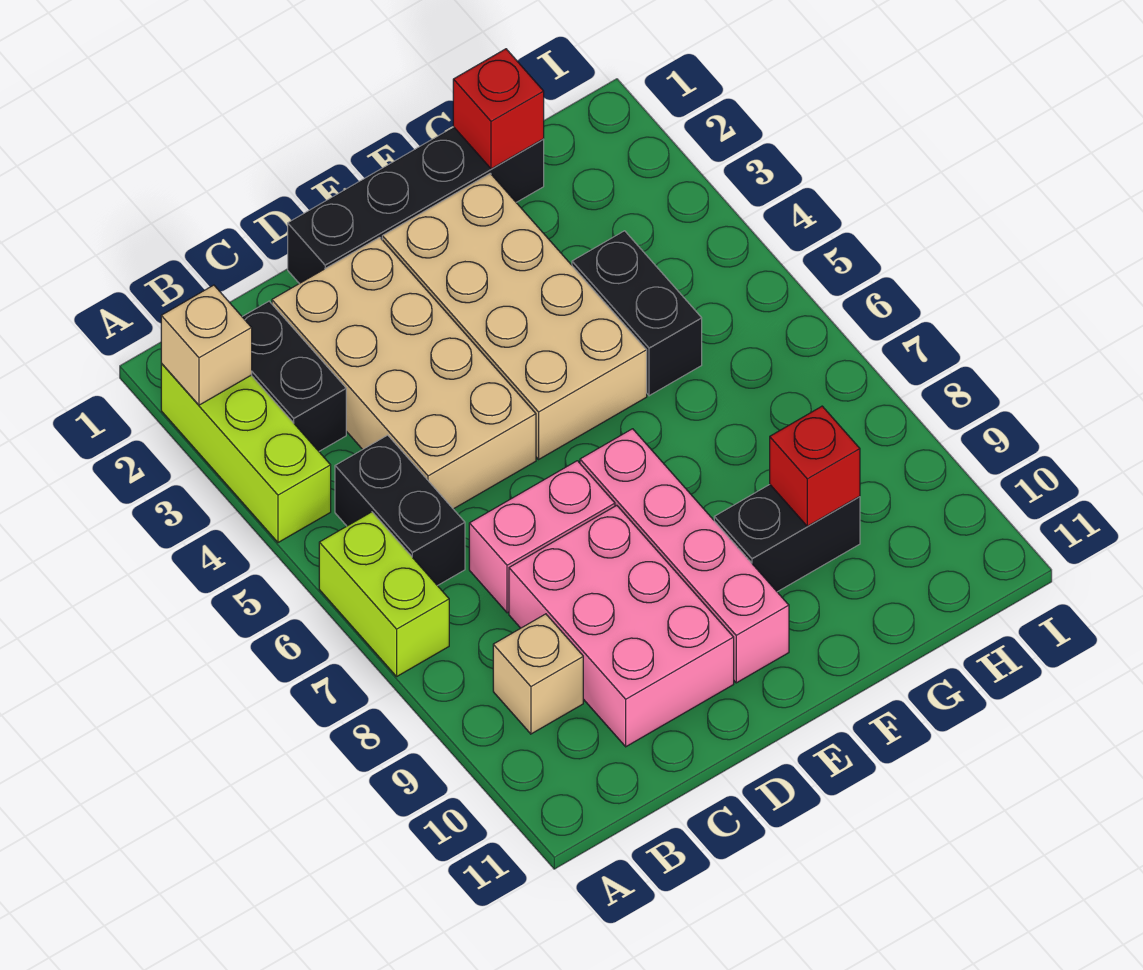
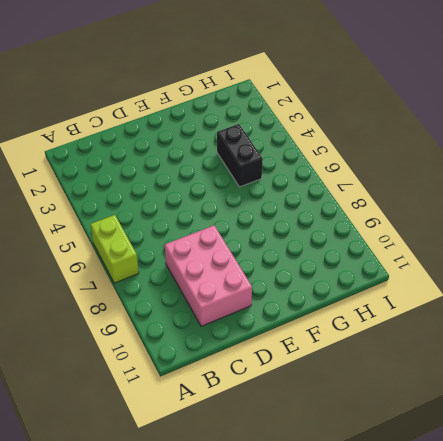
none -> lime brick A2:A4 level 1
none -> black brick B2:B3 level 1
none -> black brick B5:B6 level 1

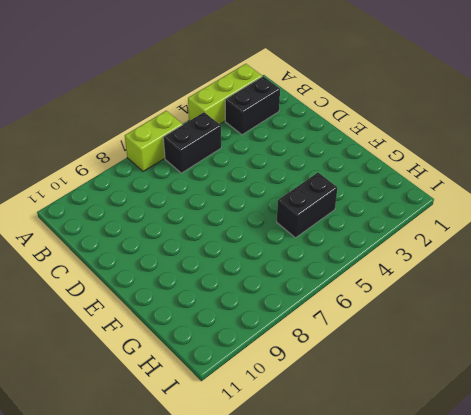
none -> tan brick B9 level 1
none -> tan brick C2:D5 level 1
none -> pink brick C7:D7 level 1

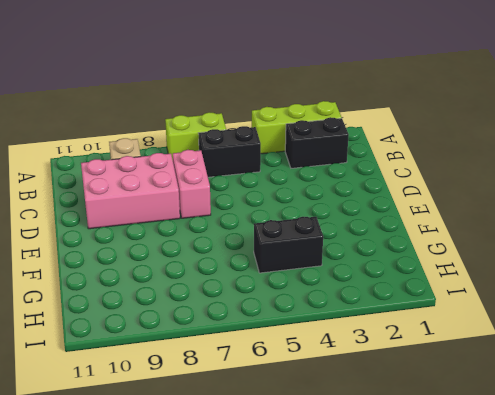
none -> tan brick C2:D5 level 1
none -> black brick D1:G1 level 1
none -> tan brick E2:F5 level 1

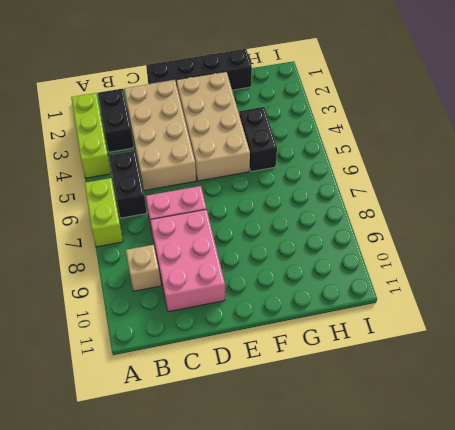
none -> pink brick E7:E10 level 1
none -> black brick F9:G9 level 1
none -> tan brick A2 level 2

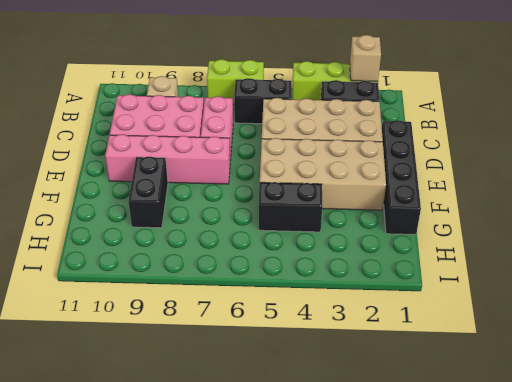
none -> red brick G1 level 2
none -> red brick G9 level 2

